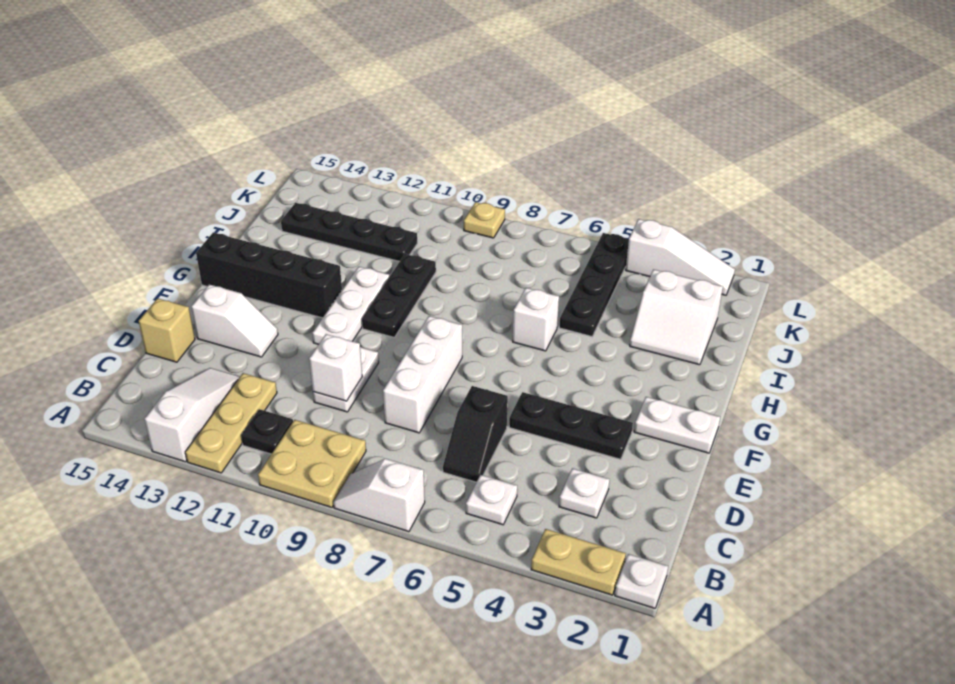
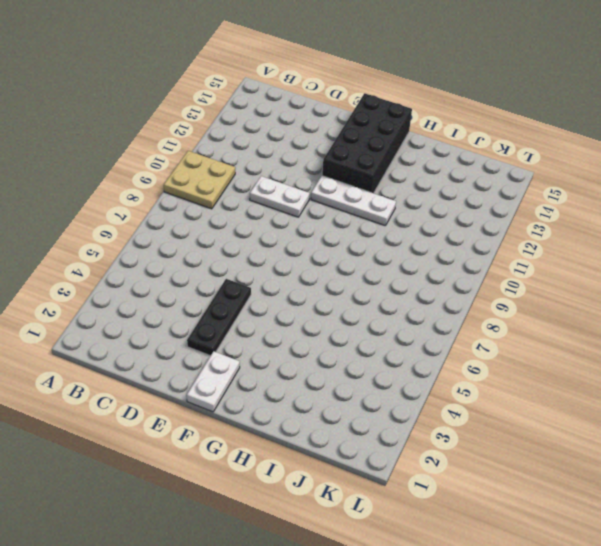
black brick F12:G15 level 1 -> black brick G12:G15 level 1
none -> white plate A1 level 1
none -> tan plate A2:A3 level 1
none -> white slope A7:A8 level 1 top 7

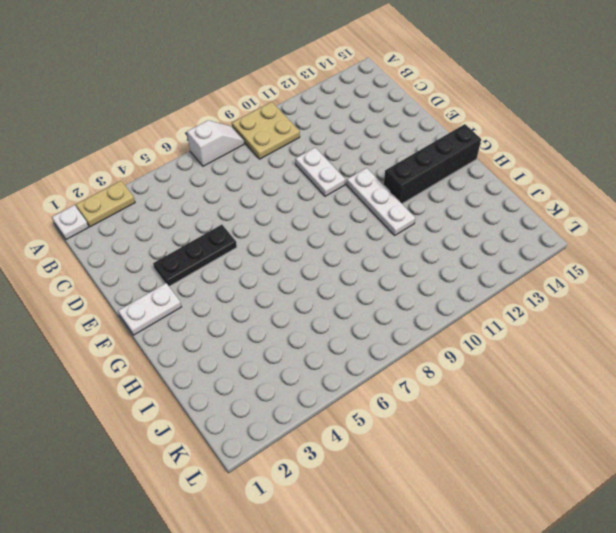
none -> tan plate A12:C12 level 1
none -> white slope A13:C13 level 1 top A
none -> white plate B5 level 1

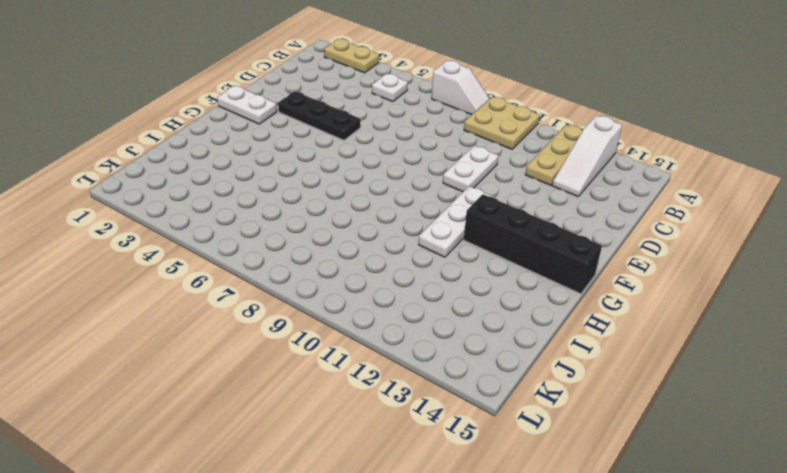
none -> white plate A1 level 1
none -> black plate B11 level 1
none -> white plate C3 level 1

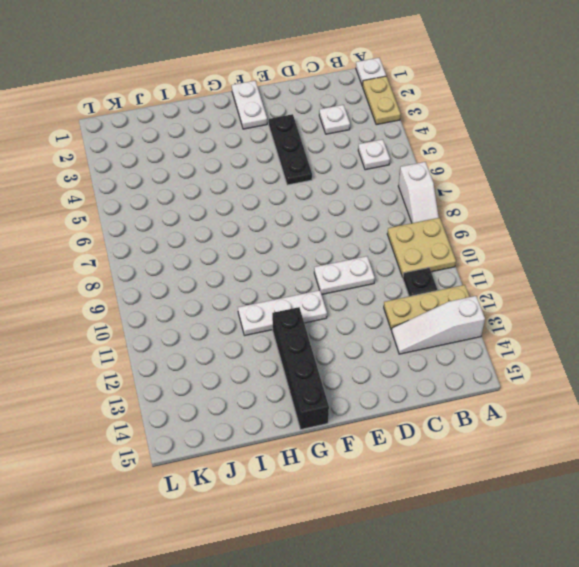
none -> black slope C6:D6 level 1 top D
none -> white brick D8:F8 level 1
none -> tan brick D15 level 1

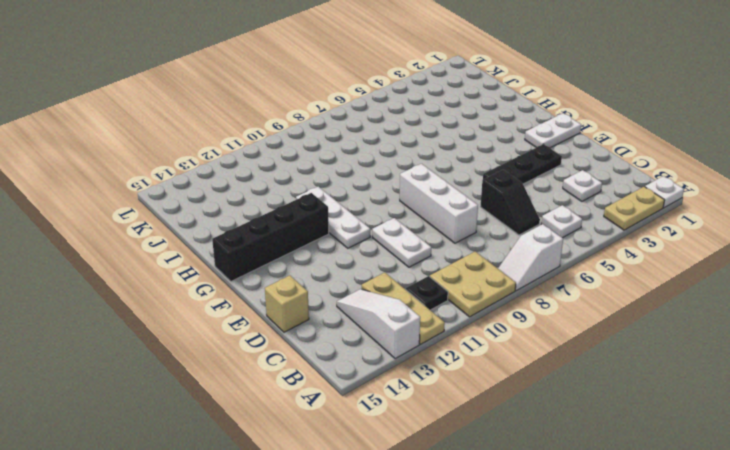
none -> white slope E13:E14 level 1 top 14
none -> black plate G10:I10 level 1
none -> white brick H6 level 1

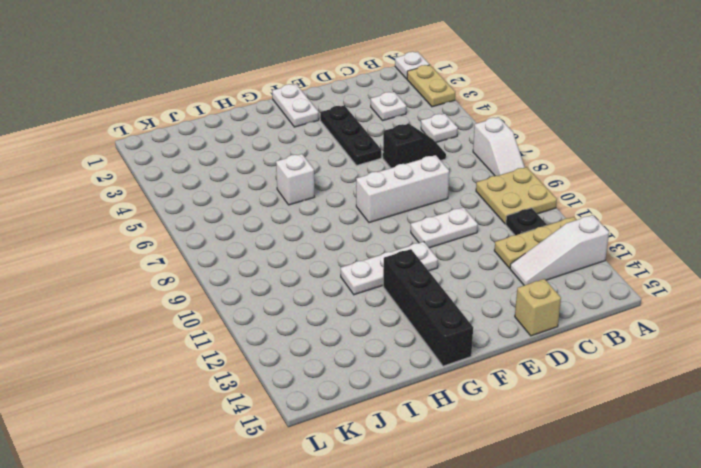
none -> white slope E13:E14 level 1 top 14
none -> black plate G10:I10 level 1
none -> white slope I2:J3 level 1 top J

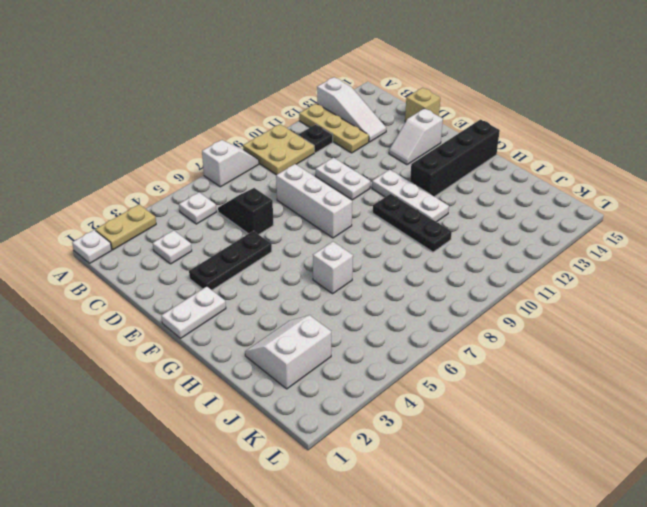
none -> black plate I5:L5 level 1
none -> black plate J11:J14 level 1
none -> white slope L2:L4 level 1 top 4

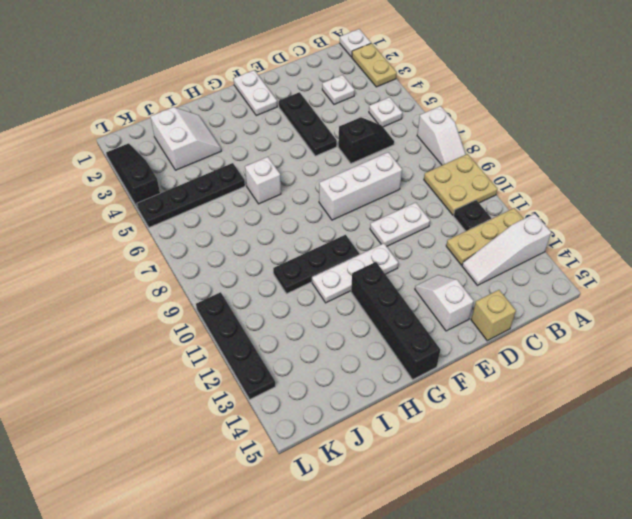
black slope L2:L4 level 1 top 4 -> white slope L2:L4 level 1 top 4
black plate L10:L13 level 1 -> black plate J11:J14 level 1
none -> tan plate L9 level 1
none -> white brick D10 level 2

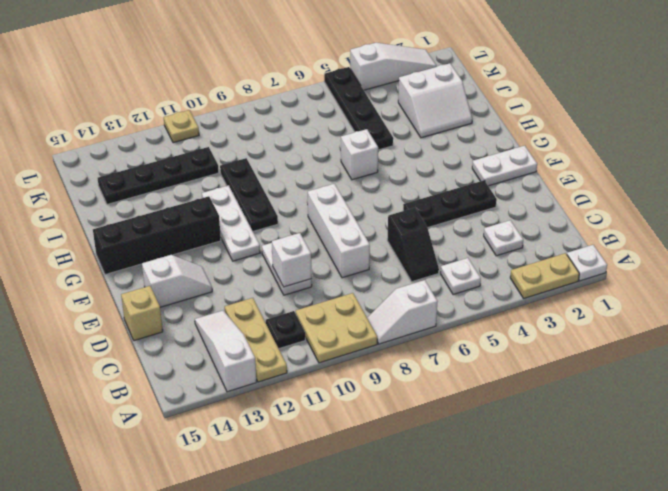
tan plate L11 level 1 -> tan plate L9 level 1

